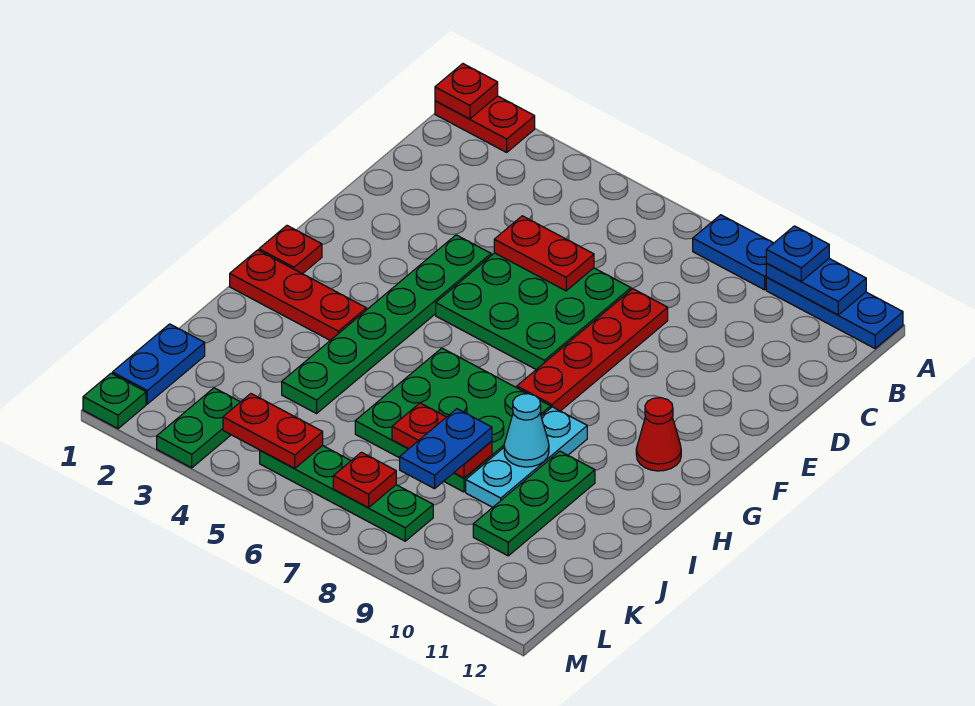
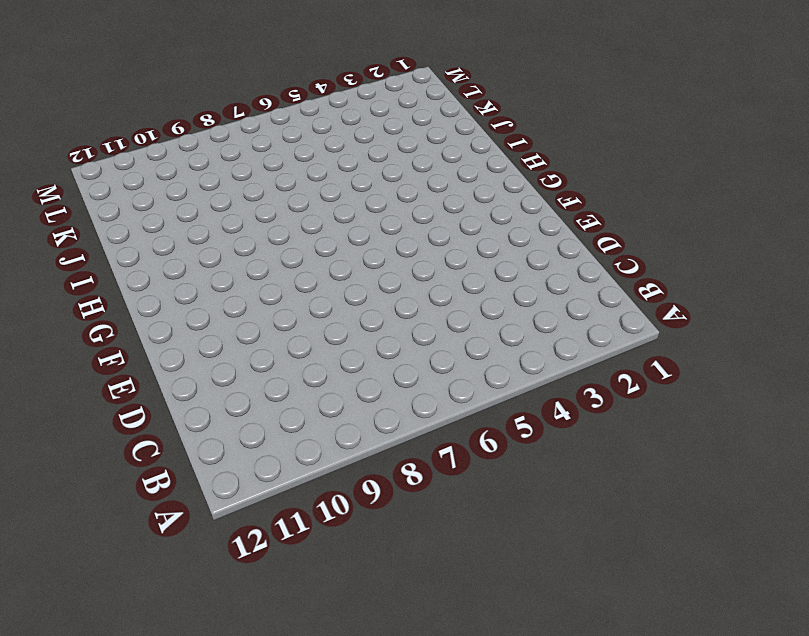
none -> red plate A1:A2 level 1
none -> blue plate A8:A9 level 1
none -> blue plate A10:A12 level 1

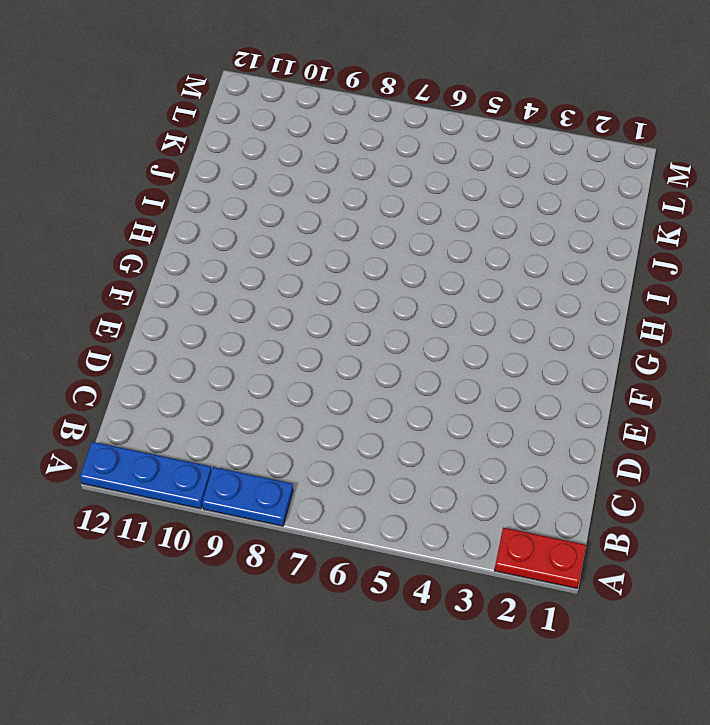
none -> green plate D5:F7 level 1
none -> red plate D8:G8 level 1
none -> green plate E4:J4 level 1

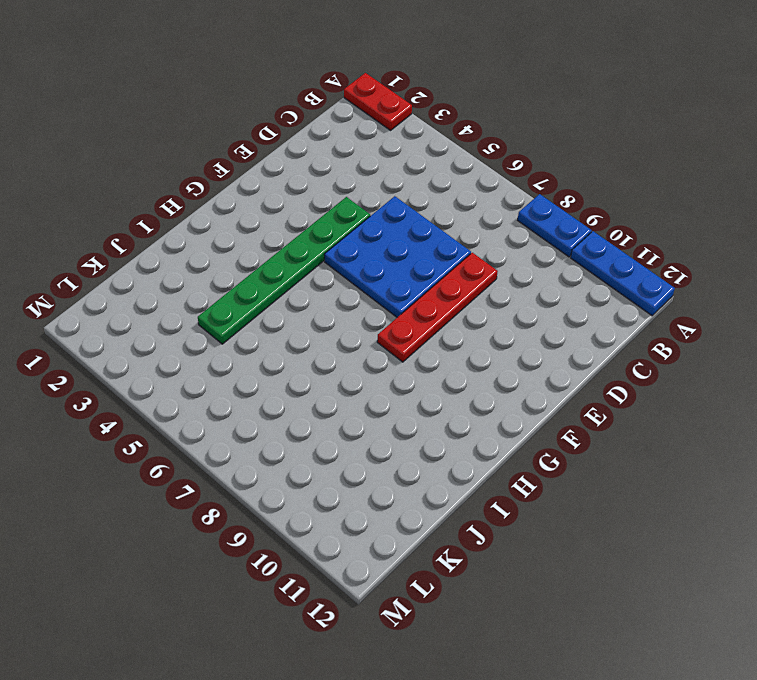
blue plate D5:F7 level 1 -> green plate D5:F7 level 1
none -> red plate G1 level 1
none -> red cone G11 level 1
none -> red plate H1:H3 level 1

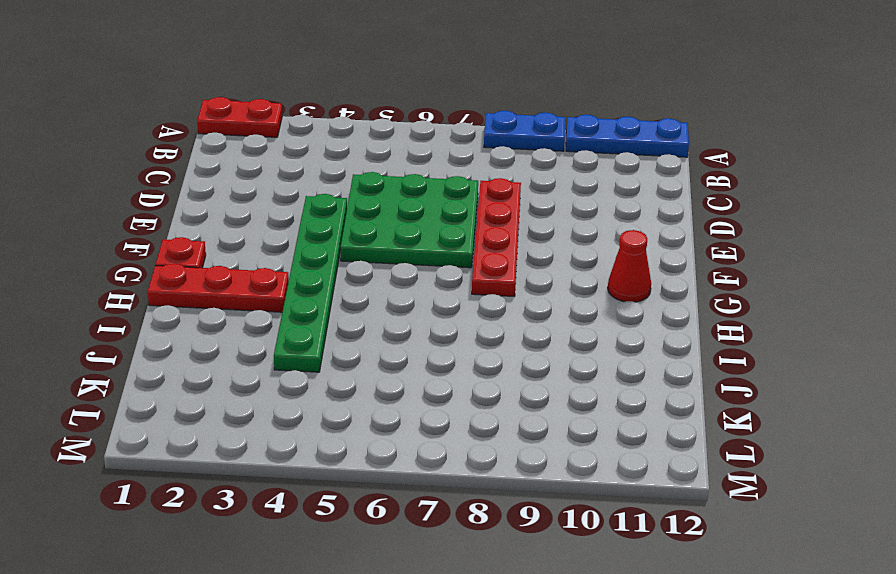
none -> green plate H6:J8 level 1
none -> cyan plate H9:J9 level 1
none -> green plate I10:K10 level 1

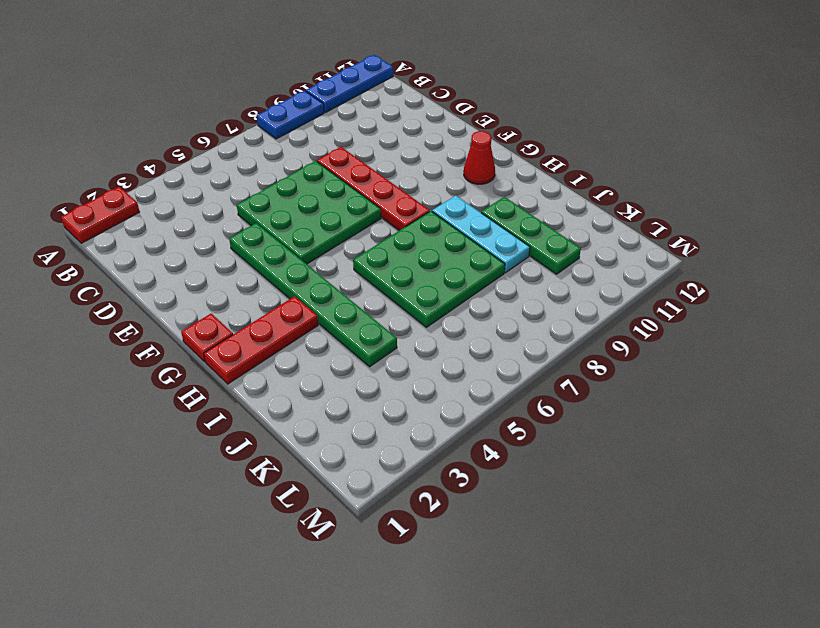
none -> blue plate K1:L1 level 1
none -> green plate L3:M3 level 1
none -> green plate L5:L8 level 1

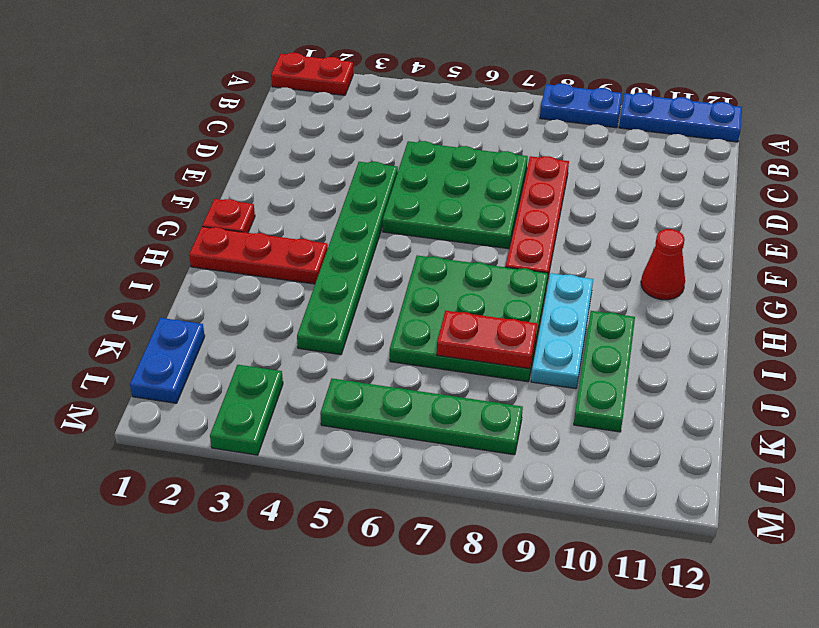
none -> green plate M1 level 1
none -> red plate A1 level 2
none -> blue plate A10:A11 level 2

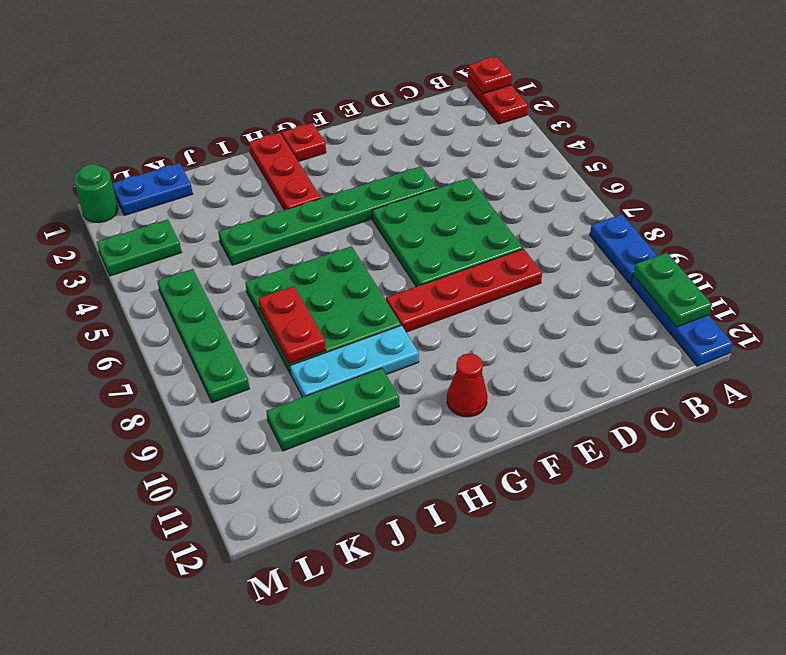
green plate A10:A11 level 2 -> blue plate A10:A11 level 2
green round brick M1 level 1 -> green plate M1 level 1
none -> red plate D5:D6 level 2
none -> cyan cone I9 level 2
none -> red plate L4:L5 level 2

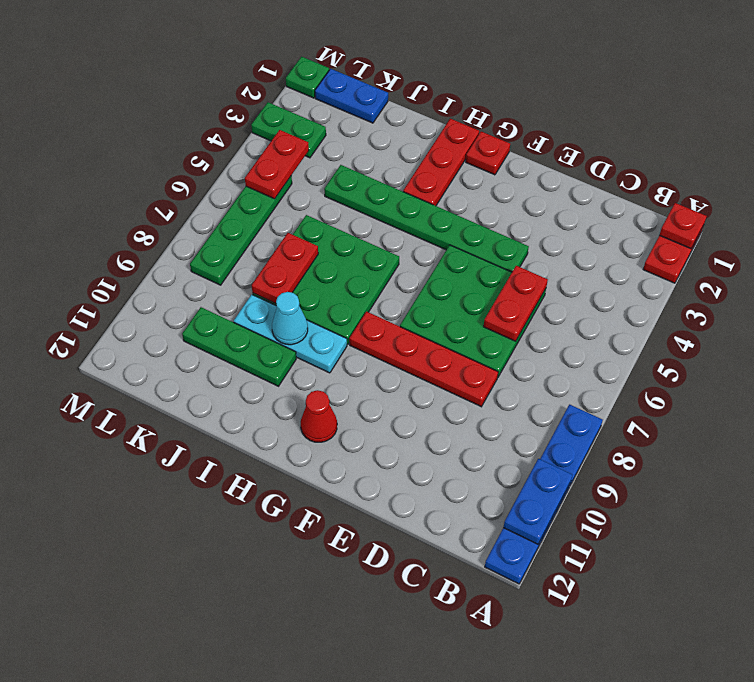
none -> red plate L7 level 2
none -> blue plate A10 level 3
none -> blue plate J8:K8 level 3

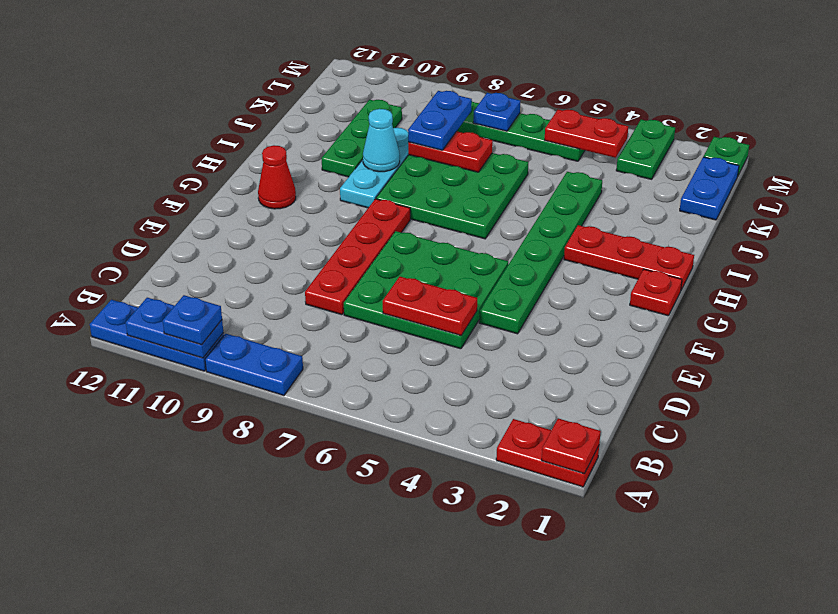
blue plate L7 level 2 -> red plate L7 level 2

